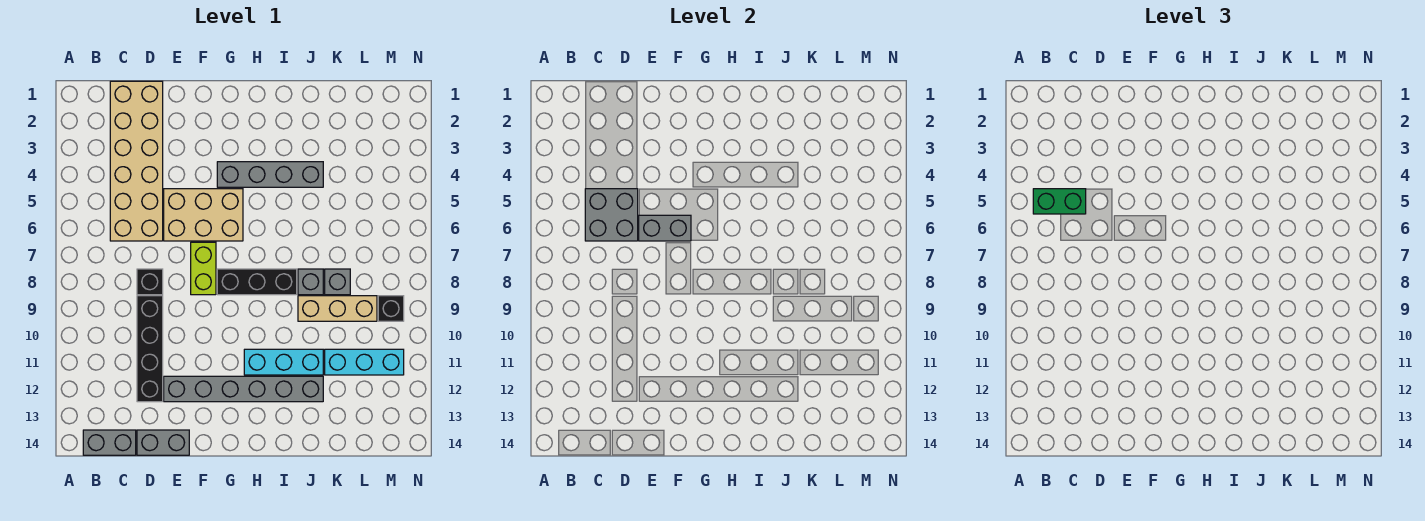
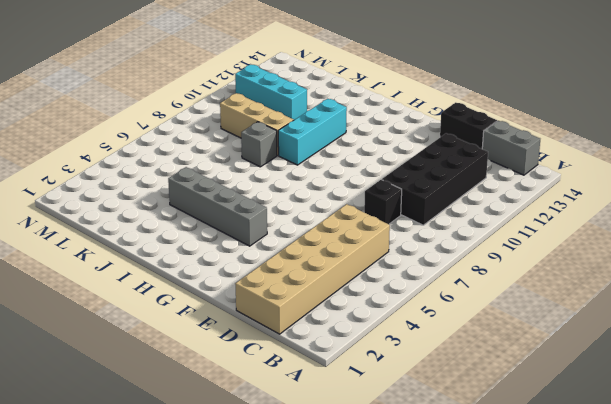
black brick C9:D12 level 1 -> black brick D9:D12 level 1
black brick D14:E14 level 1 -> grey brick D14:E14 level 1
cyan brick I9:I11 level 1 -> cyan brick H11:J11 level 1
none -> tan brick E5:G6 level 1
none -> grey brick E12:J12 level 1
none -> lime brick F7:F8 level 1

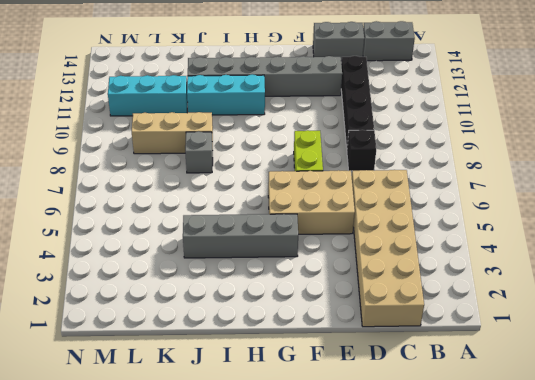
none -> black brick G8:I8 level 1
none -> grey brick K8 level 1
none -> black brick M9 level 1

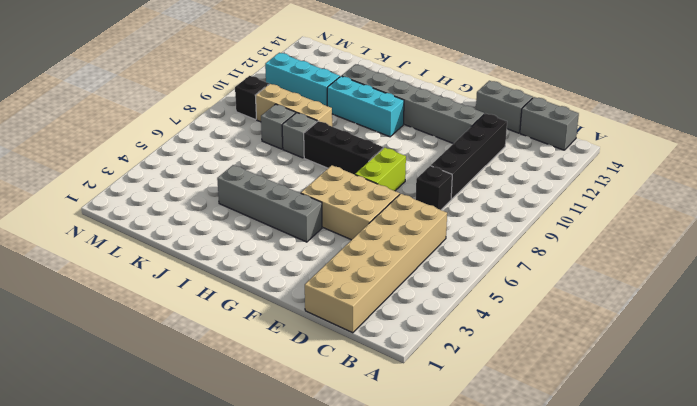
none -> grey brick C5:D6 level 2
none -> grey brick E6:F6 level 2
none -> green brick B5:C5 level 3

